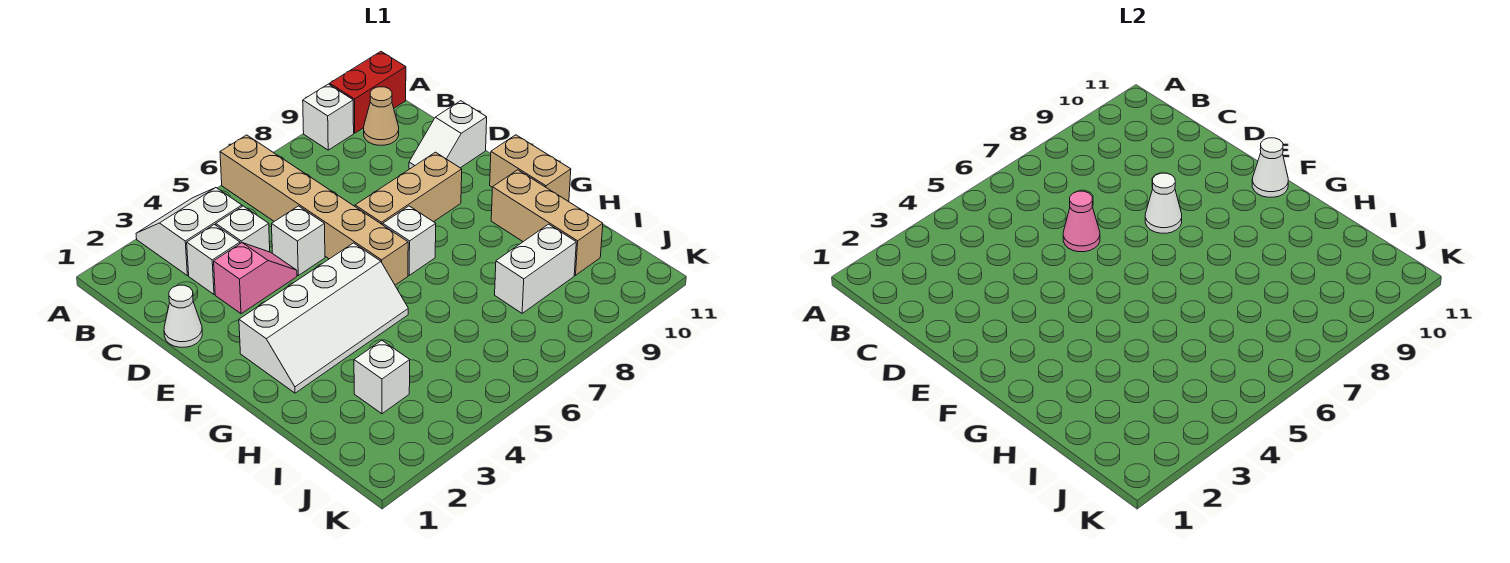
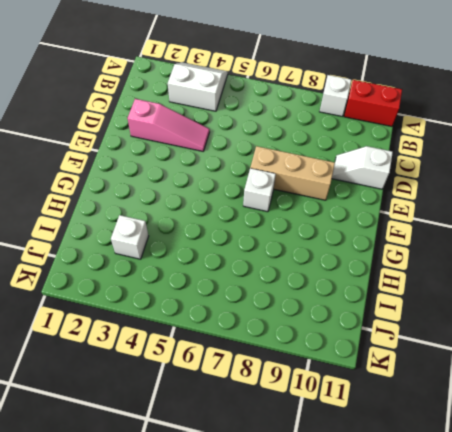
pink slope D2:D4 level 1 top 2 -> pink slope D3:D4 level 1 top 3
none -> tan brick A6:F6 level 1
none -> tan cone B10 level 1
none -> white brick C3 level 1

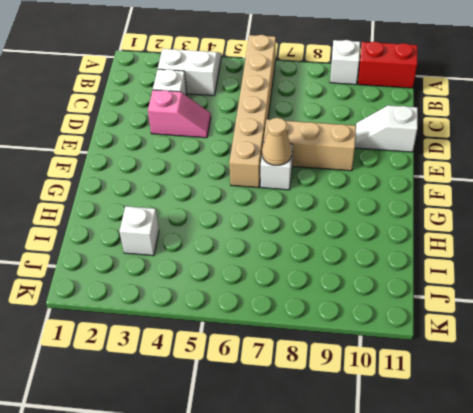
tan cone F7 level 2 -> tan cone B10 level 1
none -> white brick C4 level 1
none -> white cone D1 level 1
none -> white brick D5 level 1

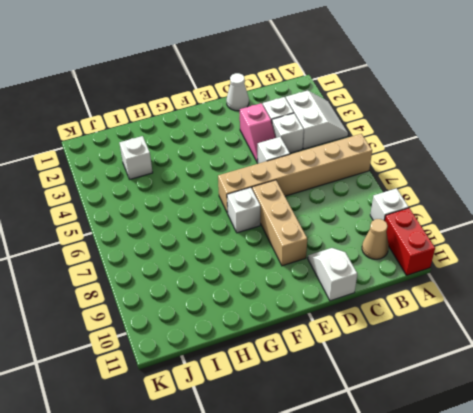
none -> white slope F2:G5 level 1 top F
none -> tan brick F11:G11 level 1
none -> tan brick G10:I10 level 1

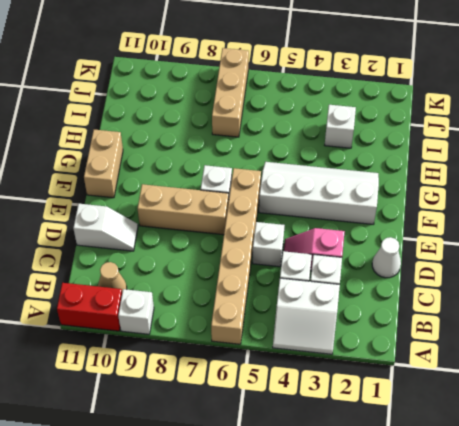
tan brick I7:K7 level 1 -> tan brick G10:I10 level 1
none -> white brick I8:I9 level 1
none -> pink cone D6 level 2
none -> white cone E8 level 2

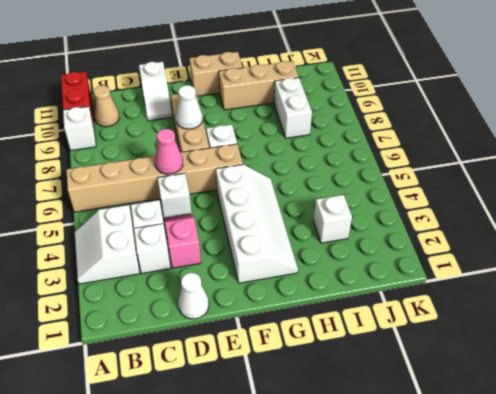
none -> white cone F11 level 2

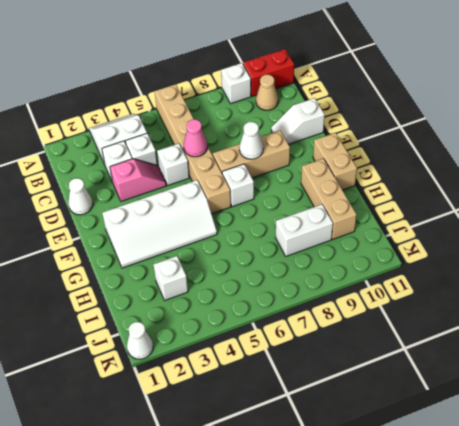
white cone K1 level 1 -> white cone F11 level 2

